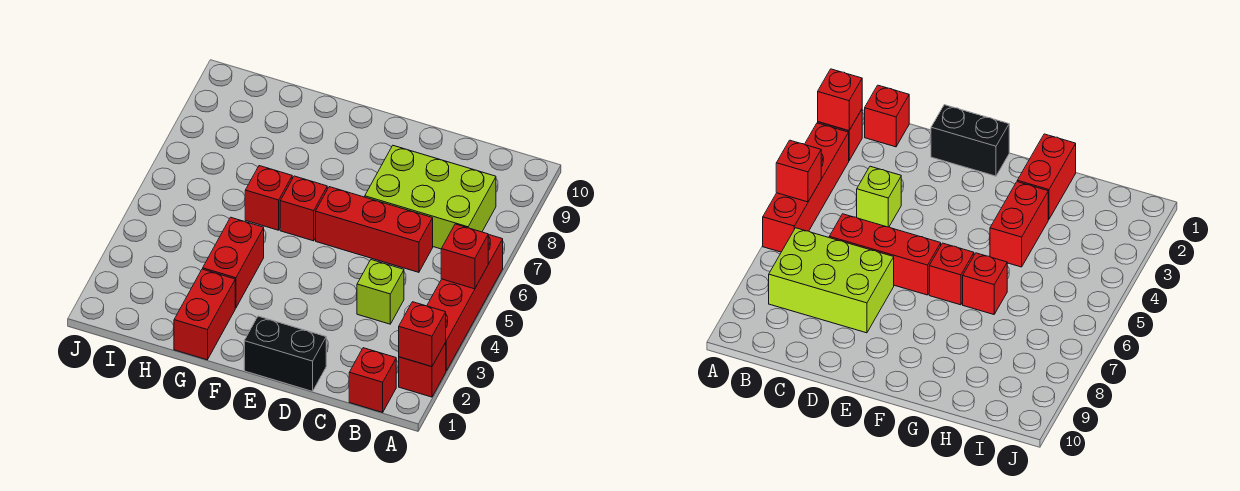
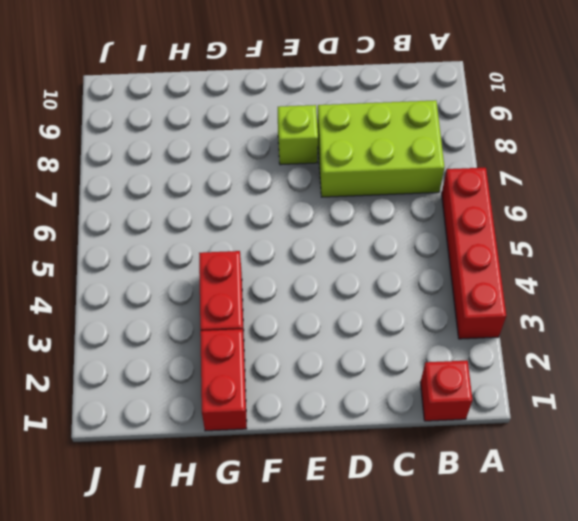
lime brick E8 level 1 -> lime brick C4 level 1
none -> red brick A2 level 1
none -> red brick C6:E6 level 1
none -> black brick D1:E1 level 1

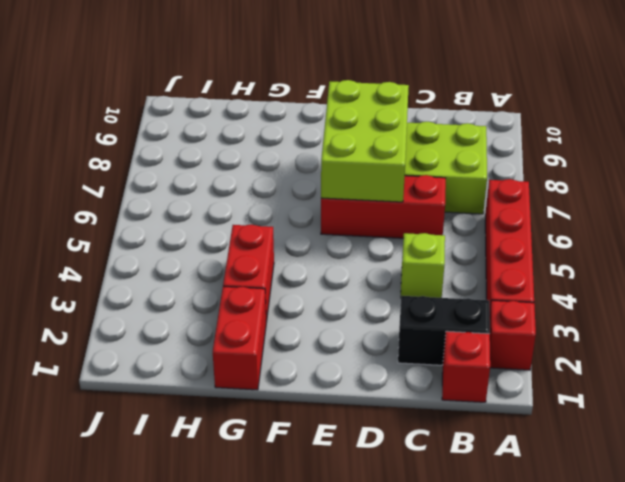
black brick B2:C2 level 1 -> black brick D1:E1 level 1
lime brick D6:E8 level 2 -> none
none -> red brick F6 level 1
none -> red brick G6 level 1
none -> red brick A2 level 2

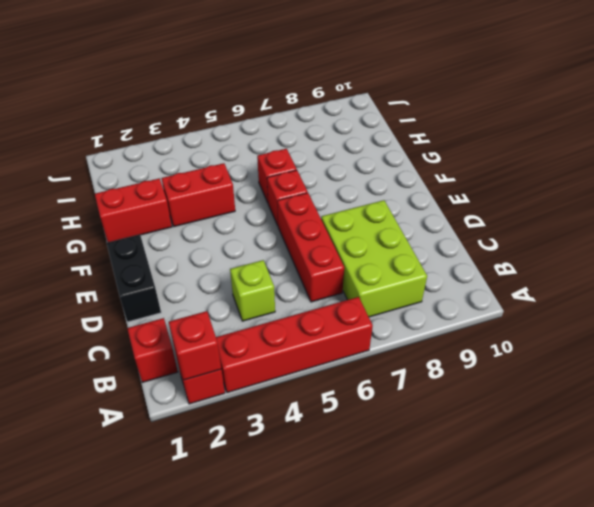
none -> red brick A5 level 2

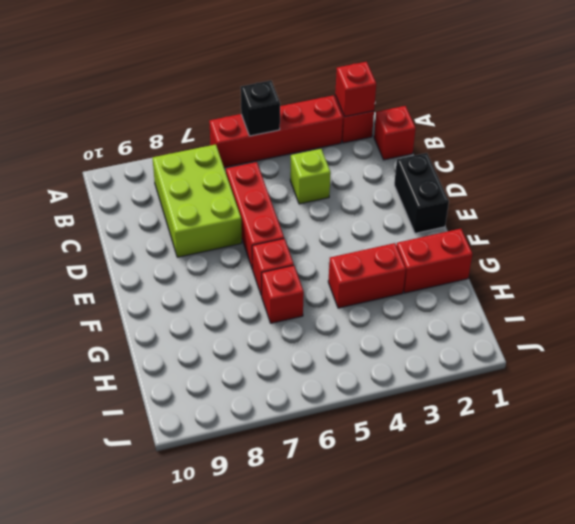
black brick A5 level 2 -> red brick A5 level 2

